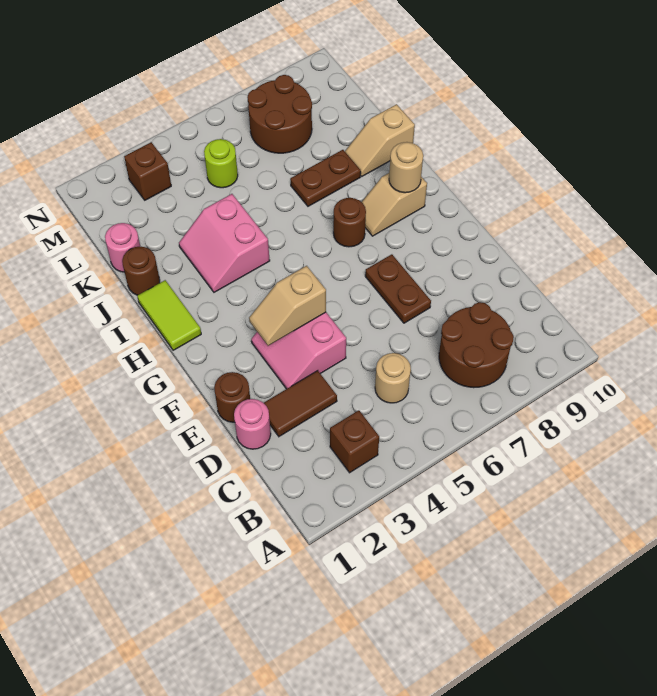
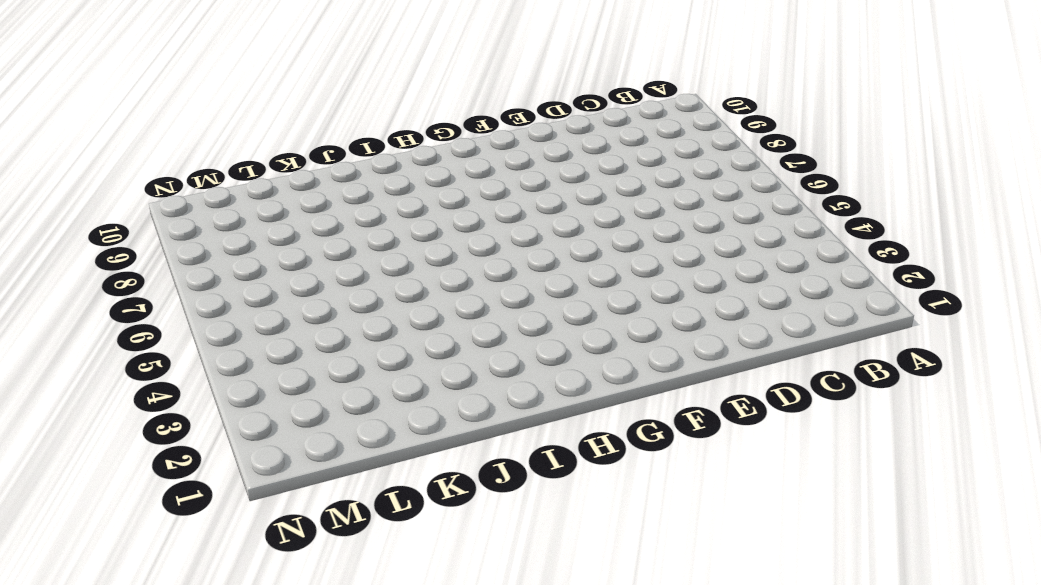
none -> brown brick B3 level 1
none -> brown round brick B7:C8 level 1
none -> tan round brick C5 level 1

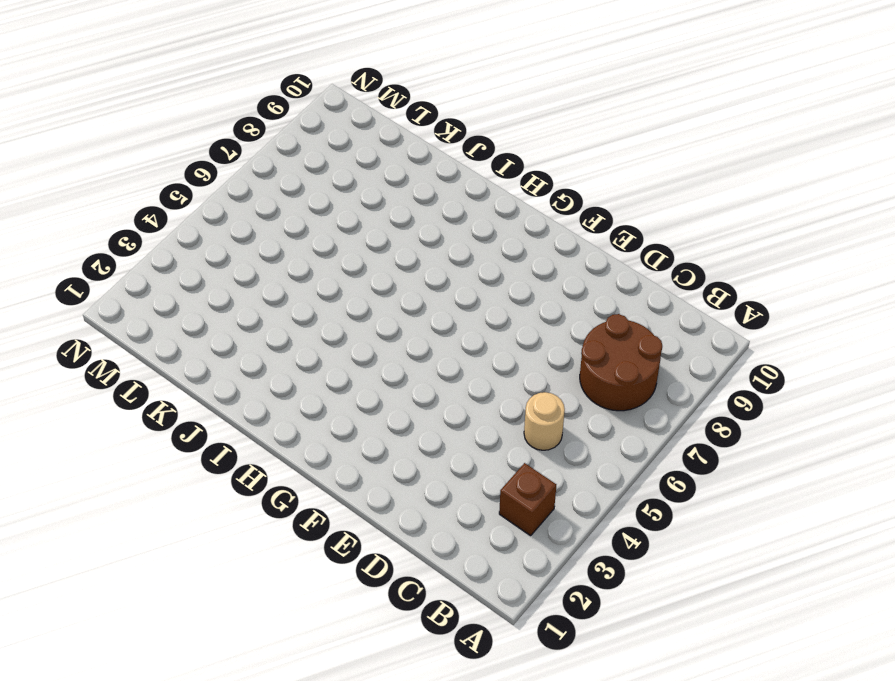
none -> pink round brick D1 level 1
none -> brown tile D2:D3 level 1
none -> brown round brick E1 level 1

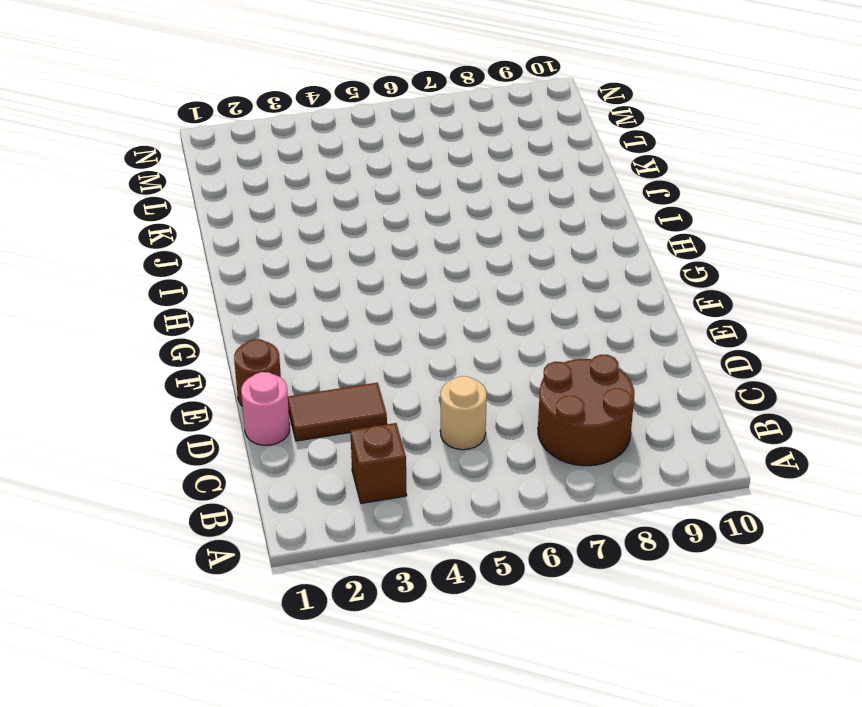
none -> pink slope E3:F4 level 1 top 4
none -> brown plate E7:F7 level 1
none -> lime tile H1:I1 level 1

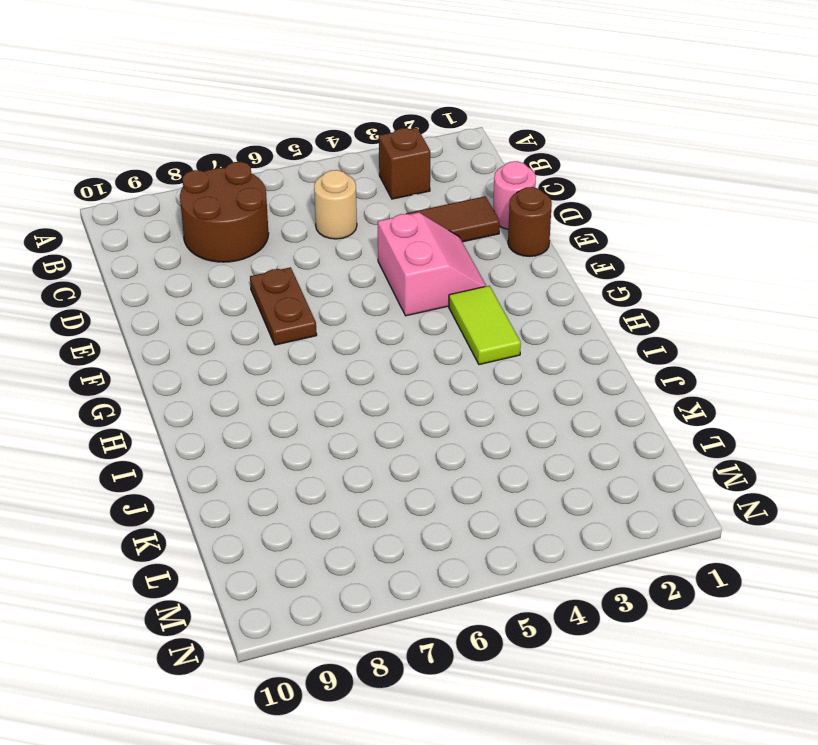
lime tile G3:H3 level 1 -> lime tile H1:I1 level 1
none -> brown round brick H7 level 1
none -> tan slope H8:H9 level 1 top 9
none -> pink slope I3:J4 level 1 top 4

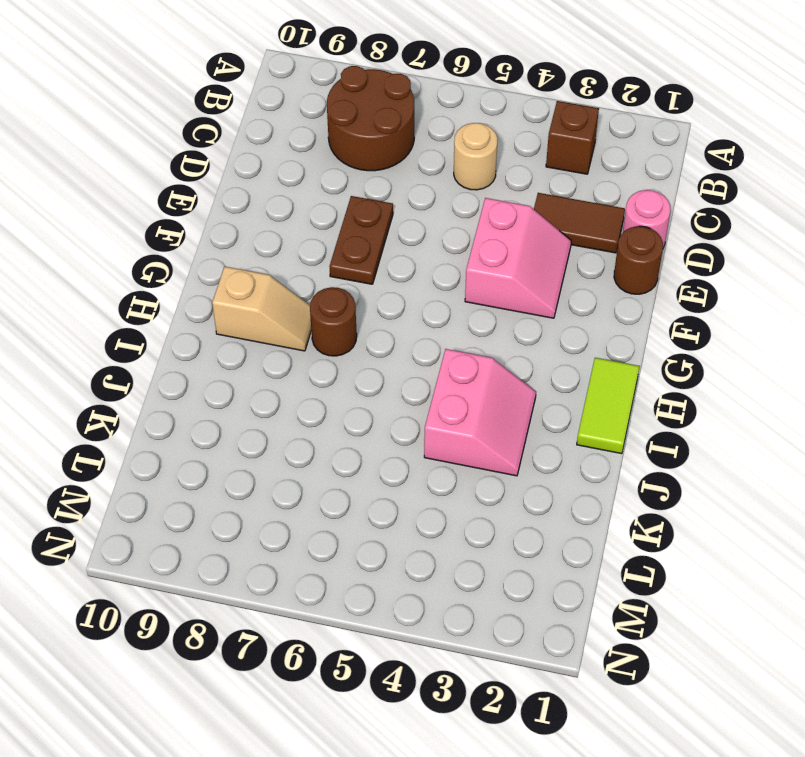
none -> brown round brick J1 level 1
none -> brown plate J7:J8 level 1
none -> tan slope J9:J10 level 1 top 10

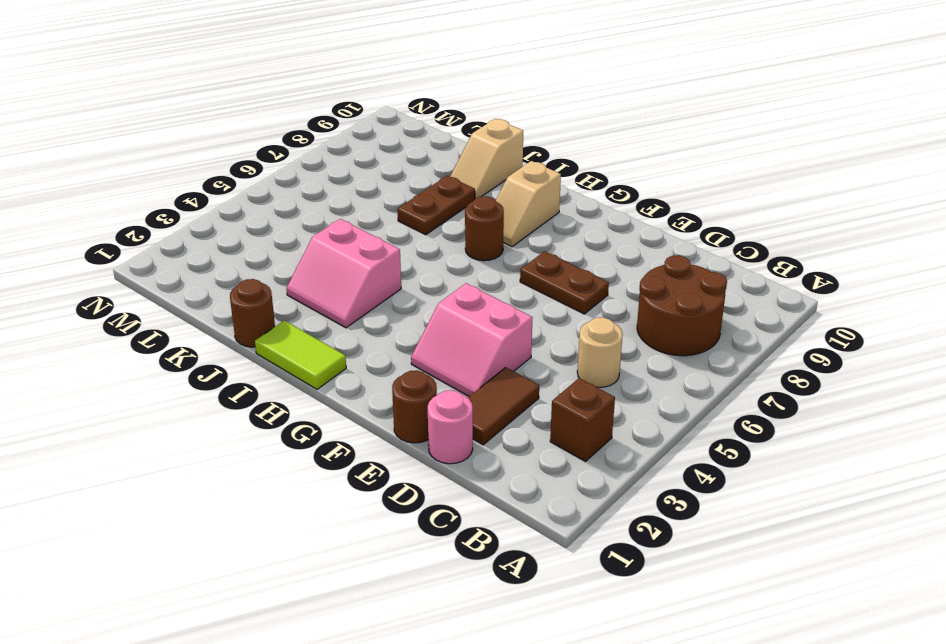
none -> pink round brick K1 level 1
none -> lime round brick L5 level 1
none -> brown round brick L7:M8 level 1

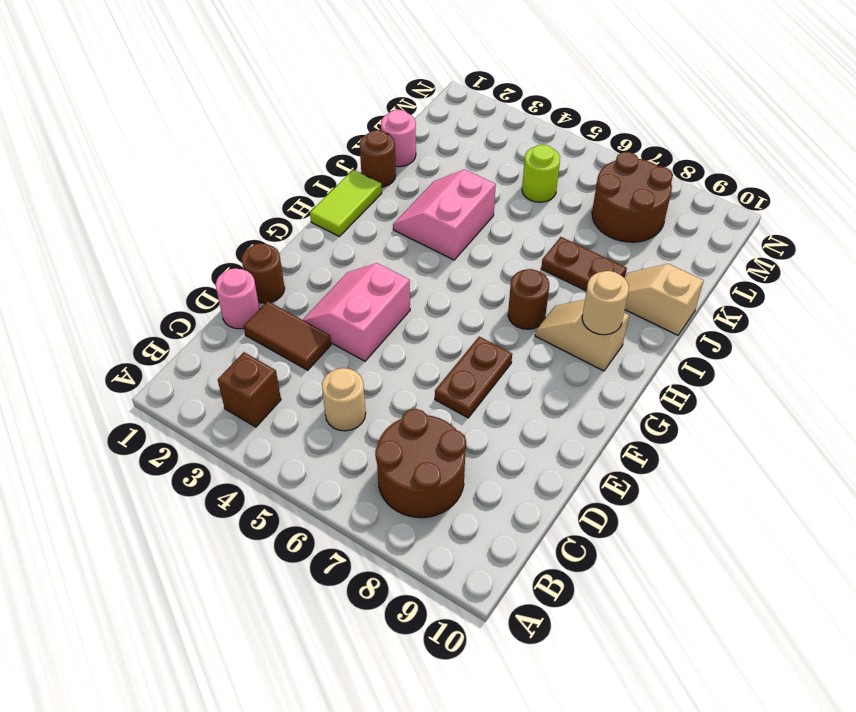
none -> brown brick M3 level 1
none -> tan slope F3:F4 level 2 top 4

